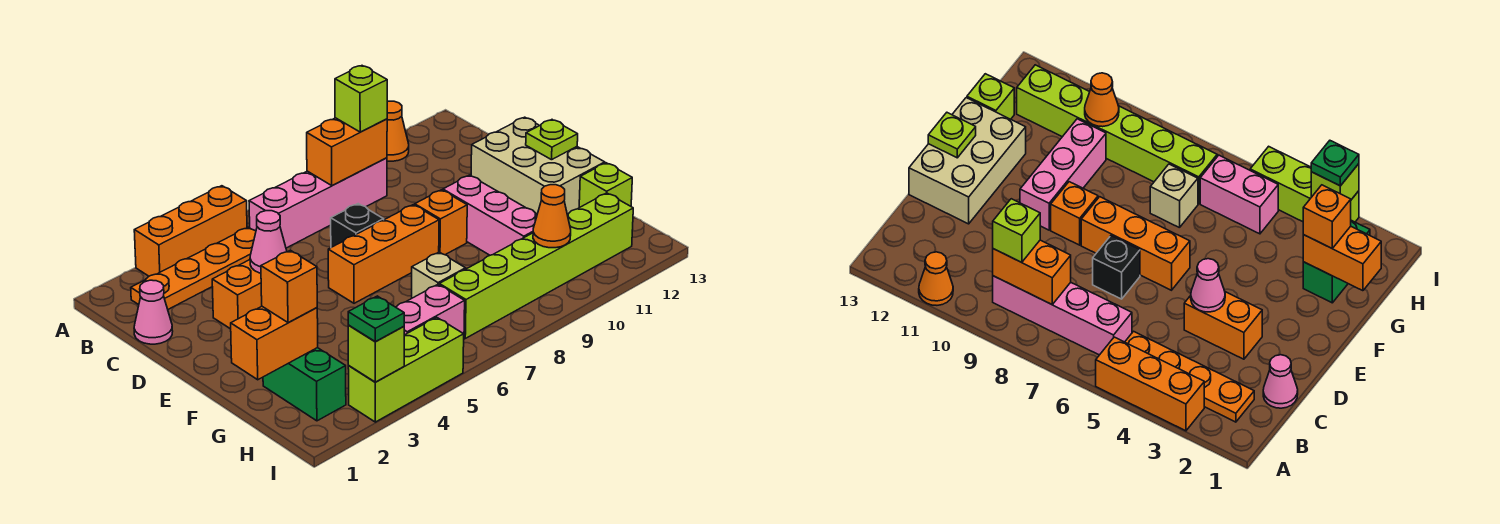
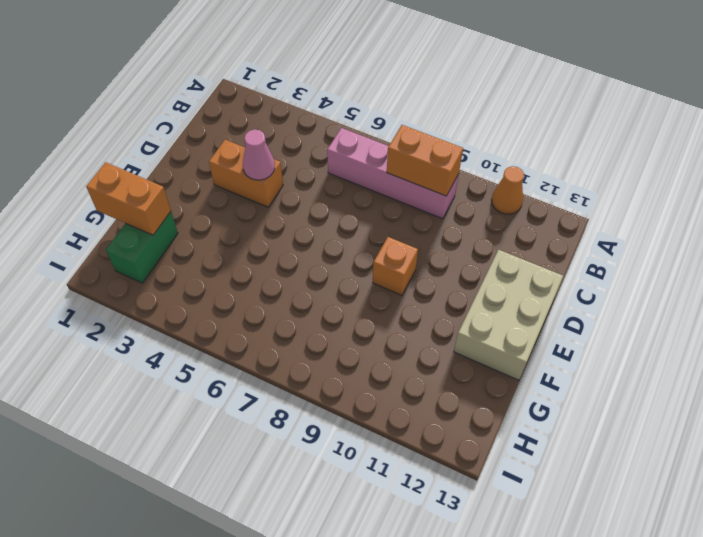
none -> orange brick A3:A5 level 1
none -> orange plate B2:B5 level 1
none -> pink cone C1 level 1

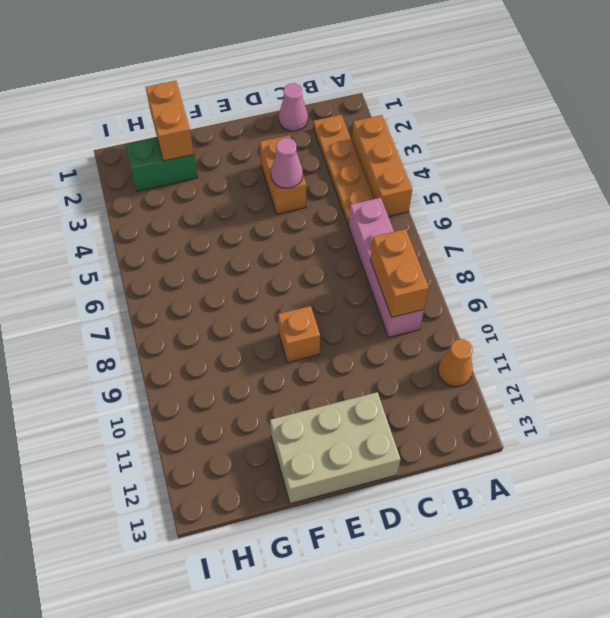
none -> black brick D7 level 1
none -> orange brick E6:E8 level 1
none -> pink brick E10:G10 level 1

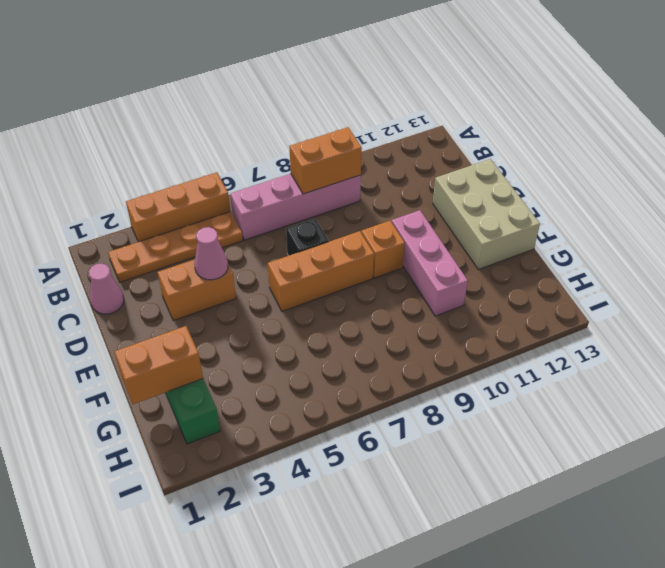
none -> orange cone A11 level 1
none -> tan brick G7 level 1
none -> lime brick G13 level 1

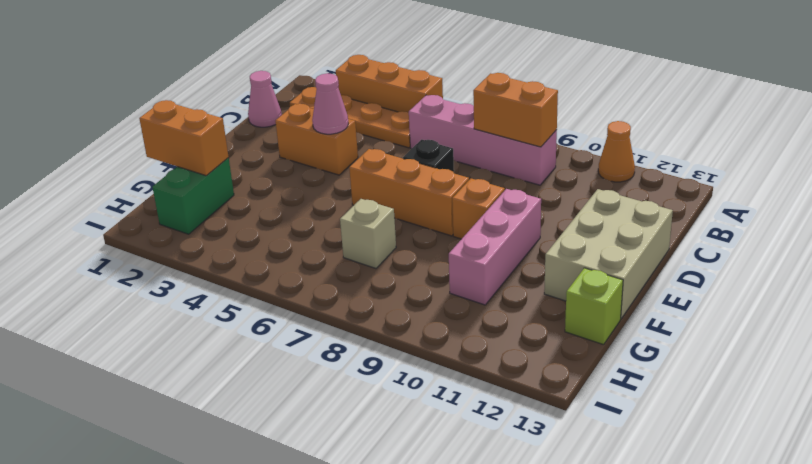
none -> pink brick H5:H6 level 1
none -> lime brick H7:H12 level 1
none -> lime brick I3:I5 level 1

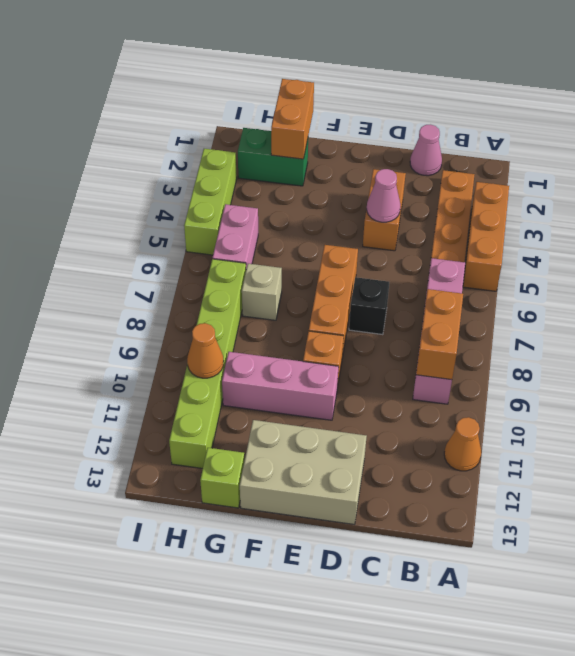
none -> lime plate E13 level 2
none -> lime brick I3 level 2
none -> lime brick B9 level 3

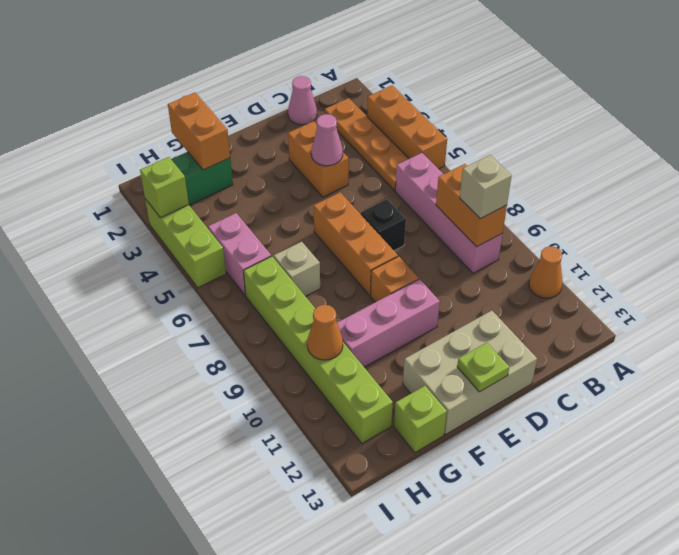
tan brick B9 level 3 -> lime brick B9 level 3
none -> orange brick G2 level 3
none -> green plate I3 level 3

